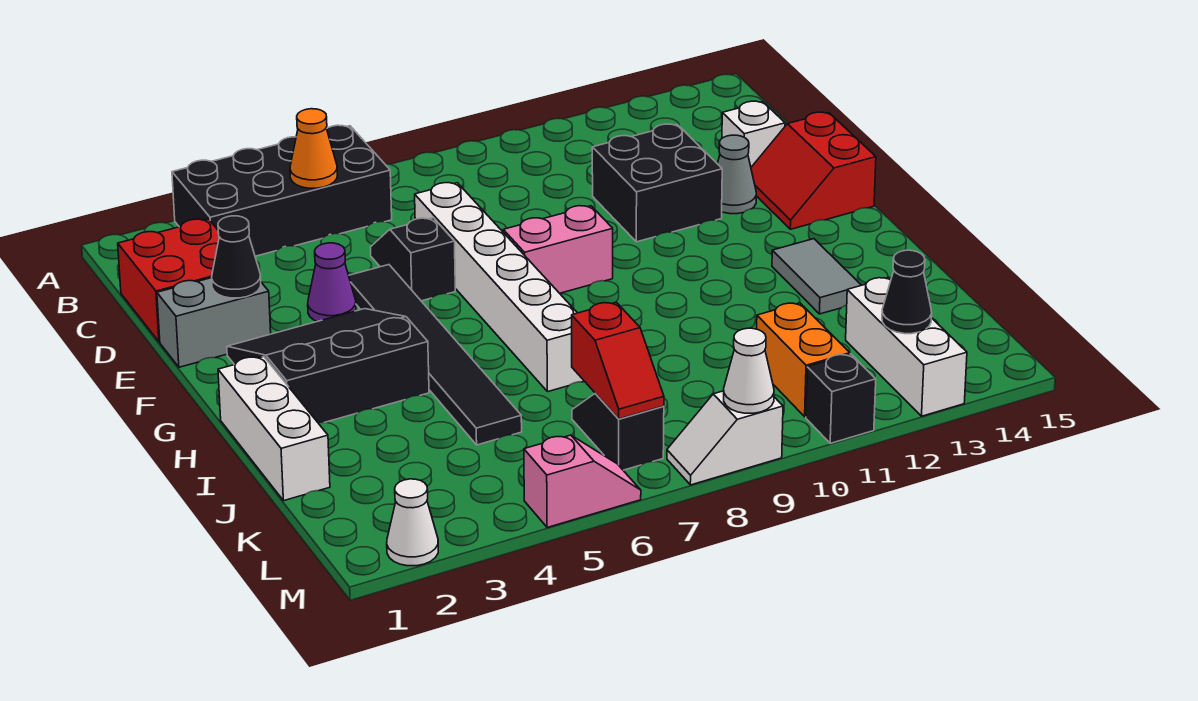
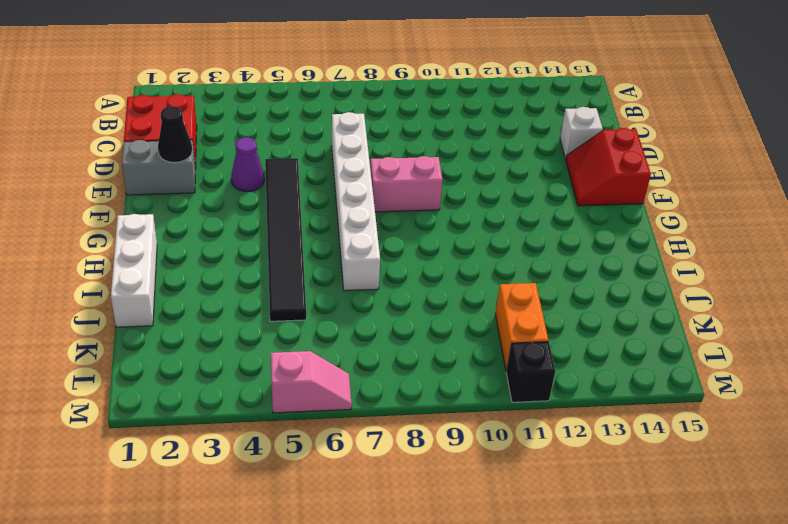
none -> black brick A3:B6 level 1
none -> black slope D6:E6 level 1 top E
none -> black brick D11:E12 level 1

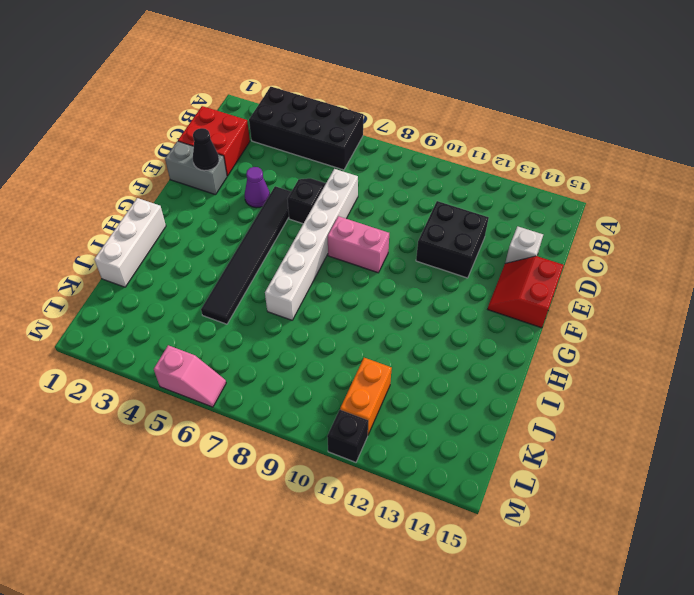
none -> grey cone E13 level 1
none -> black slope F2:H4 level 1 top H
none -> grey tile H13:I13 level 1

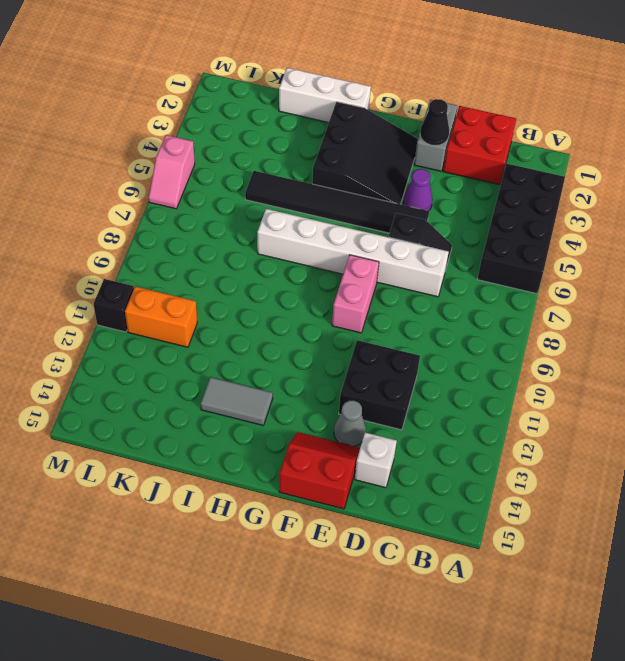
none -> black slope K7:L7 level 1 top L
none -> white brick K13:M13 level 1
none -> white cone M2 level 1

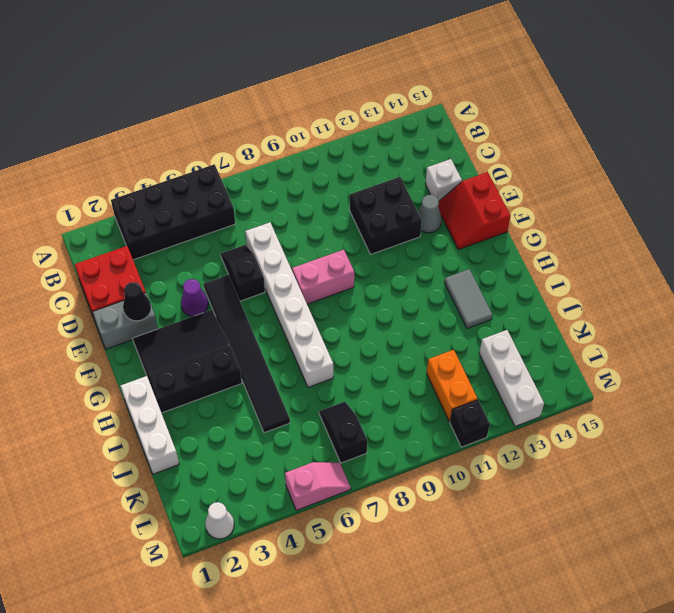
none -> white slope M8:M9 level 1 top 9
none -> orange cone B5 level 2
none -> red slope K7:L7 level 2 top K

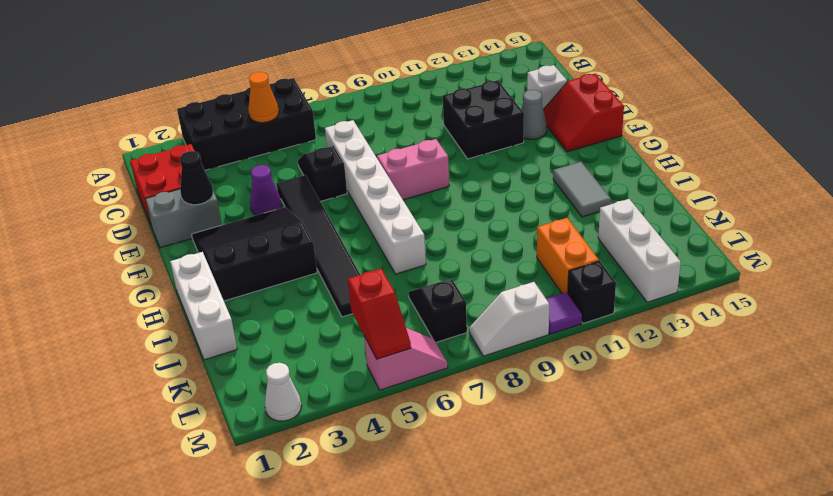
red slope L5:M5 level 2 top L -> red slope K7:L7 level 2 top K
purple tile M10 level 1 -> none
none -> black cone L13 level 2
none -> white cone M9 level 2

